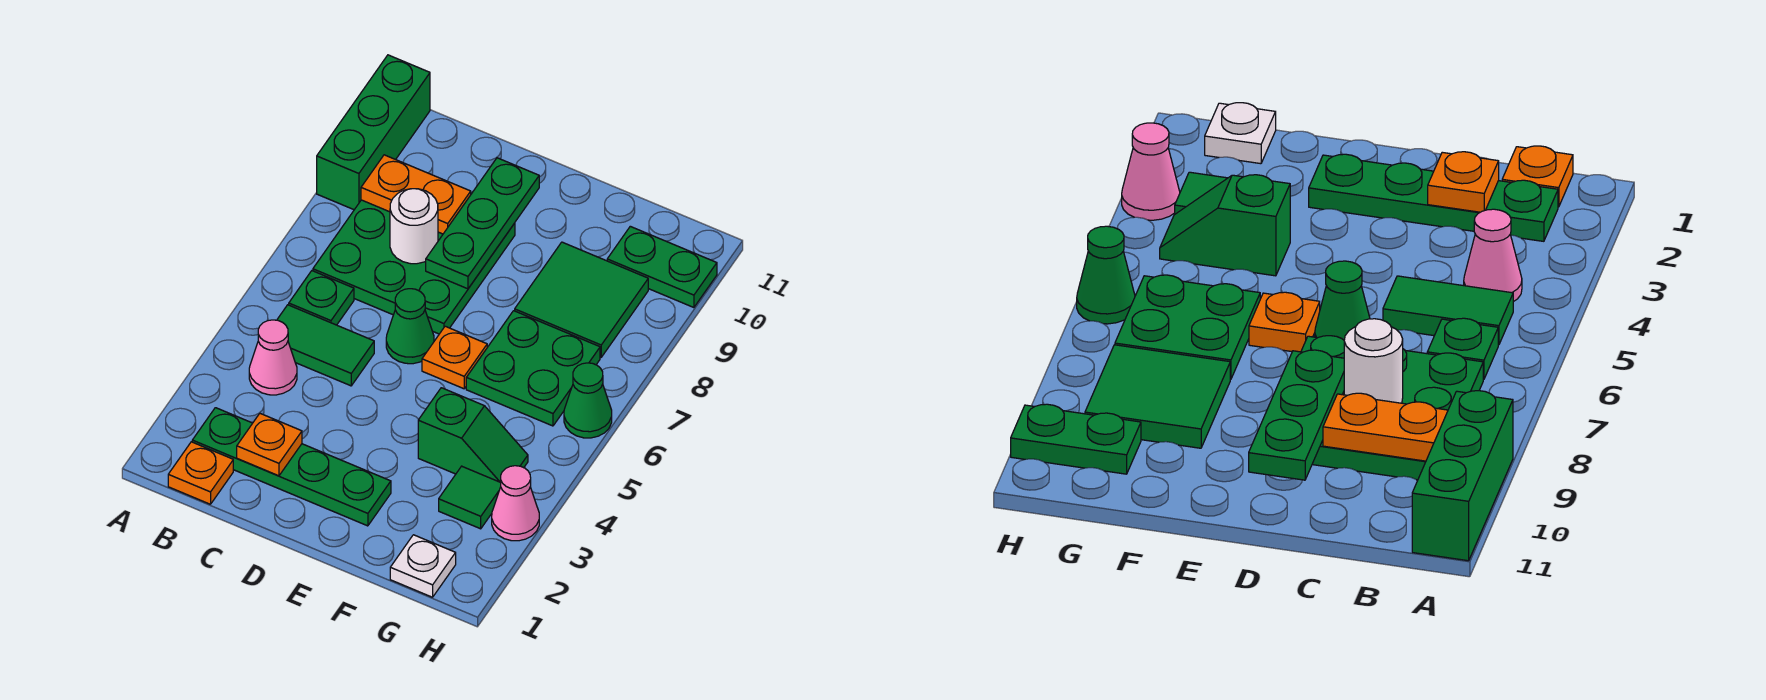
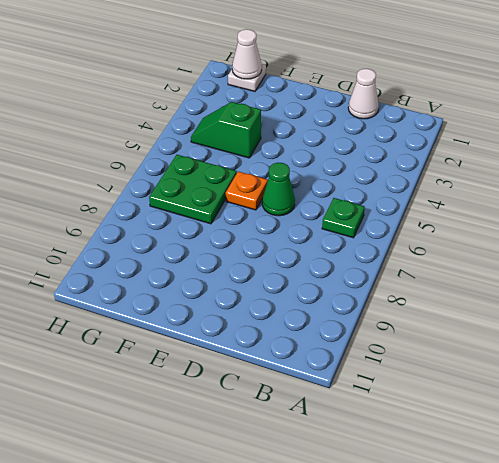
white cone C1 level 1 -> none
white cone G1 level 2 -> none
none -> green brick A9:A11 level 1
none -> orange plate B1 level 1
none -> green plate B2:E2 level 1

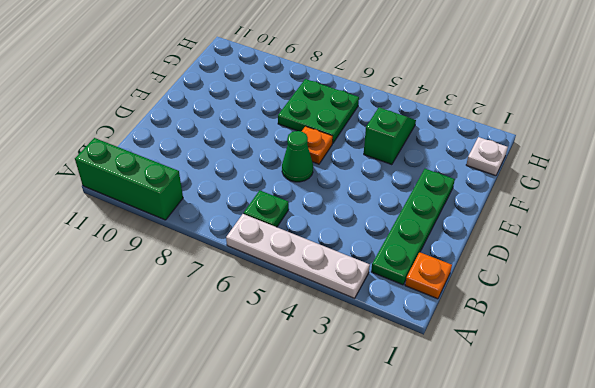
white plate A3:A6 level 1 -> none
none -> pink cone B4 level 1
none -> green tile B5:C5 level 1
none -> green plate B7:D9 level 1

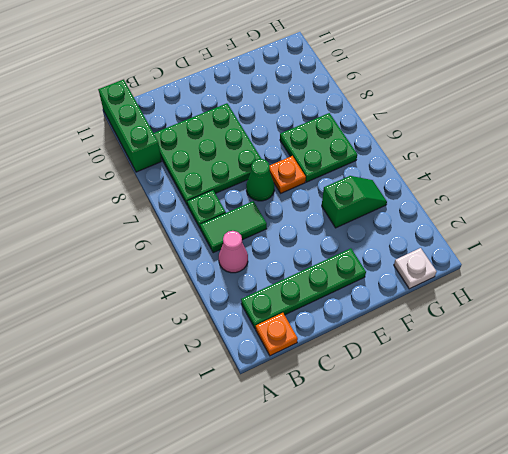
none -> green tile F8:G9 level 1
none -> green tile G3 level 1
none -> green plate G10:H10 level 1

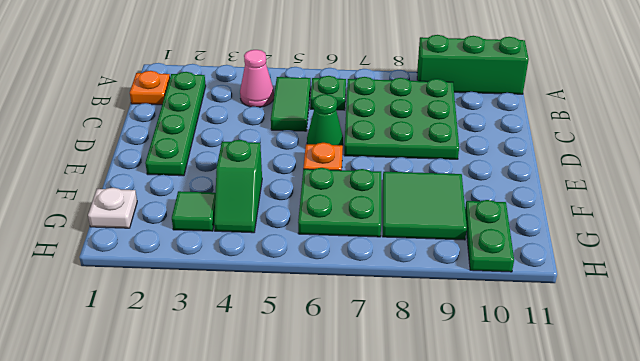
none -> pink cone H3 level 1
none -> green cone H6 level 1
none -> orange plate B9:C9 level 2

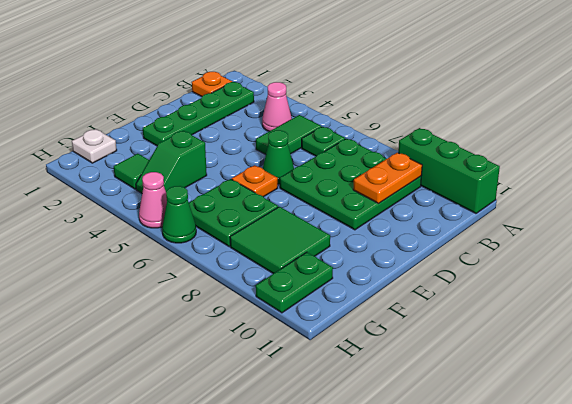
pink cone H5 level 1 -> pink cone H3 level 1
none -> orange plate C2 level 2
none -> white round brick C8 level 2
none -> green plate D8:D10 level 2

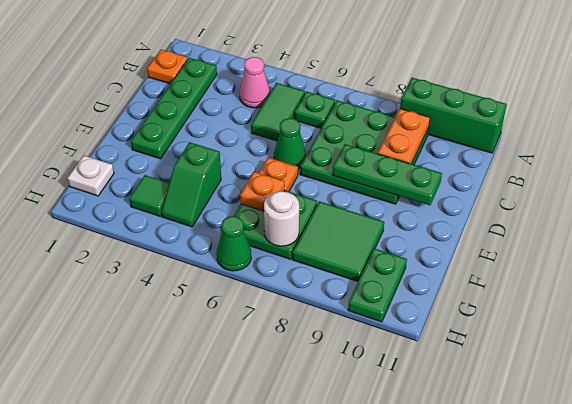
orange plate F6 level 2 -> orange plate C2 level 2
white round brick G7 level 2 -> white round brick C8 level 2
none -> pink cone H3 level 1

